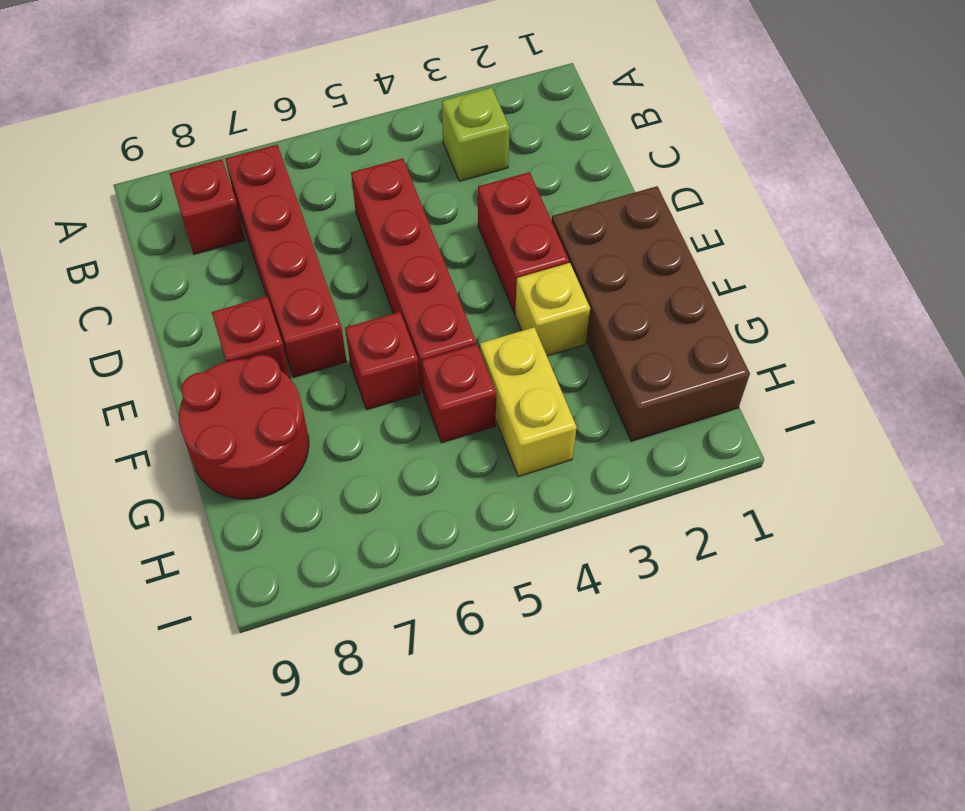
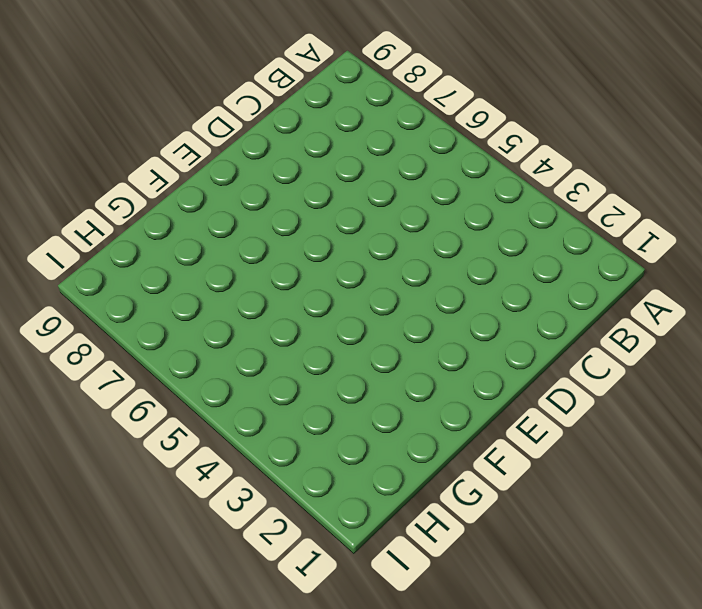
none -> lime brick B3 level 1
none -> red brick B7:E7 level 1
none -> red brick B8 level 1

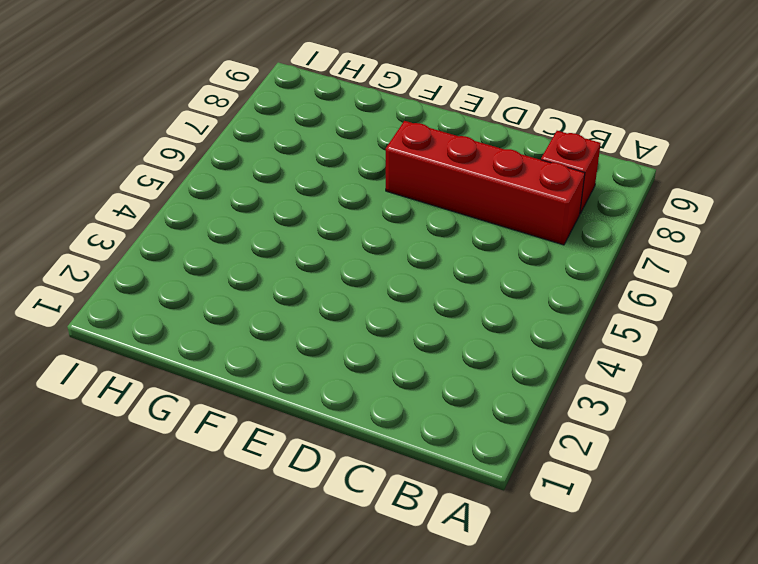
none -> lime brick B3 level 1
none -> red brick C5:F5 level 1
none -> red brick D3:E3 level 1

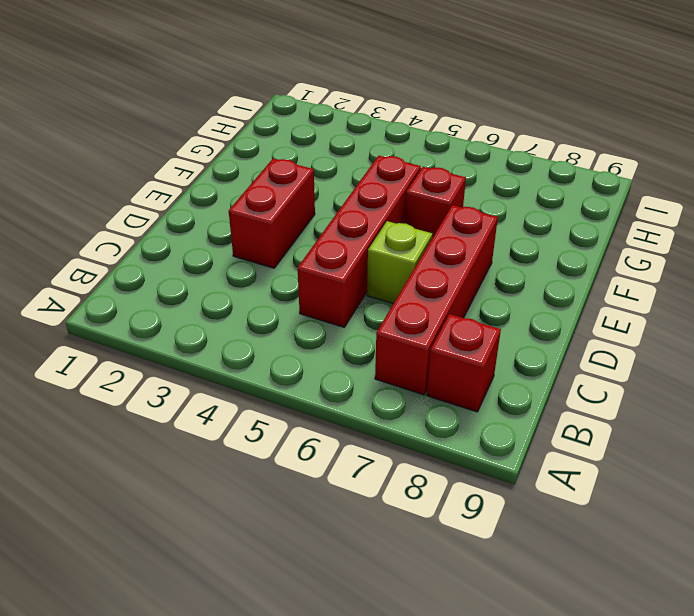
lime brick D6 level 1 -> lime brick B3 level 1
none -> brown brick E1:H2 level 1
none -> red brick E8 level 1
none -> yellow brick F3 level 1

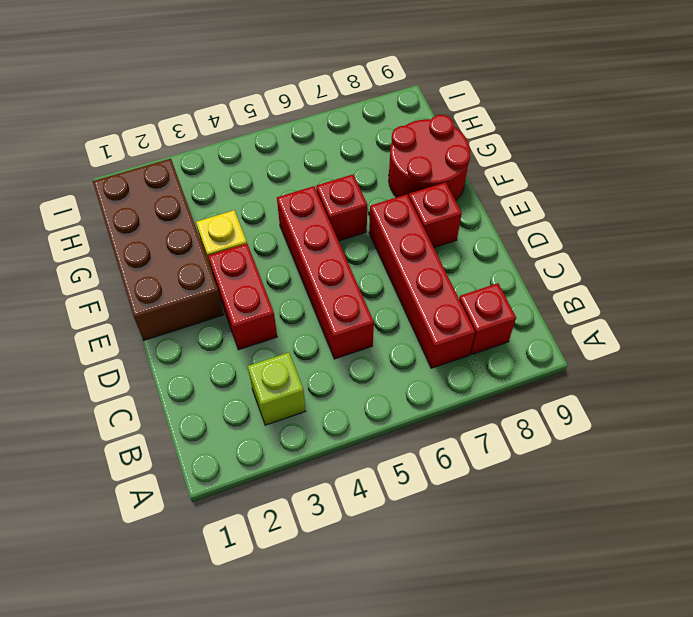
none -> yellow brick G4:H4 level 1
none -> red brick G5 level 1

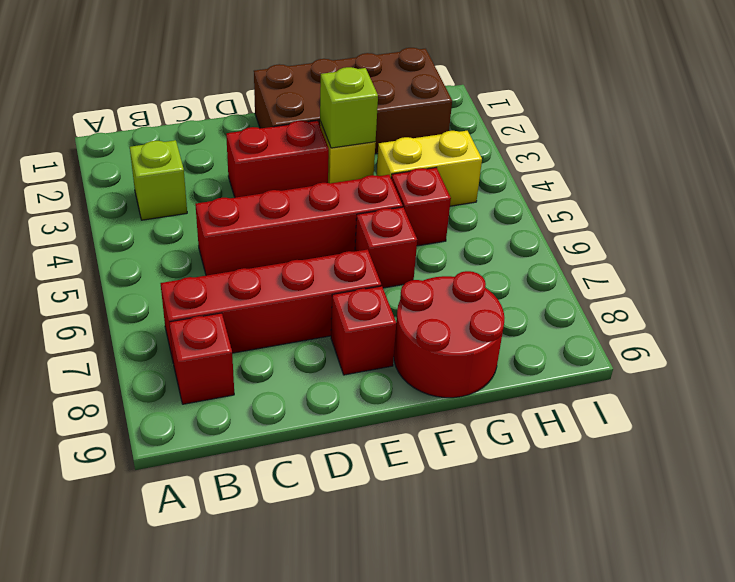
lime brick F3 level 2 -> none

